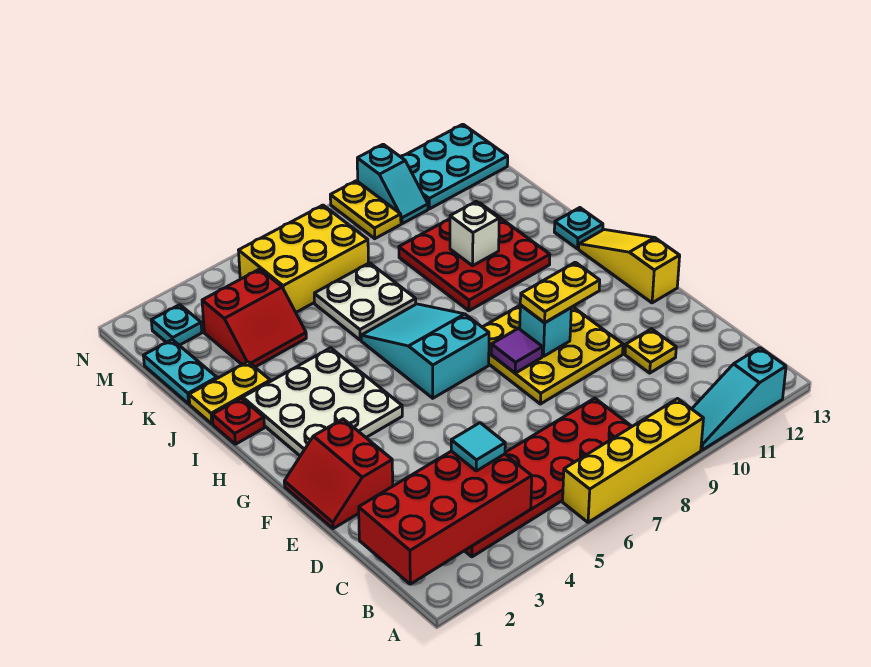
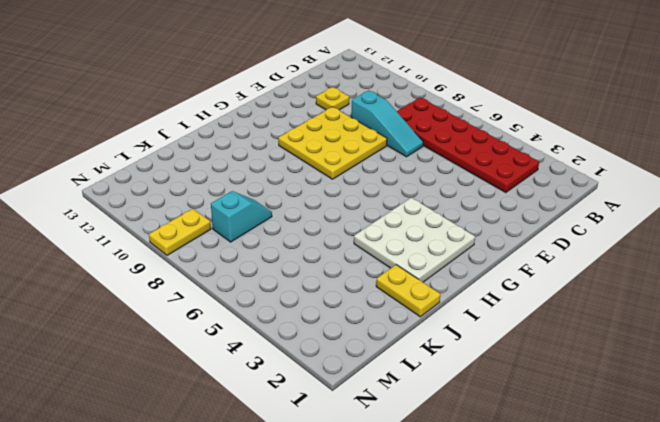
cyan slope D7:D9 level 1 top 9 -> cyan slope A10:A12 level 1 top 12
cyan slope K8:L8 level 1 top L -> cyan slope M10:N10 level 1 top N
none -> yellow brick A6:A9 level 1
none -> red slope E1:F2 level 1 top 2
none -> yellow slope F13:H13 level 1 top F

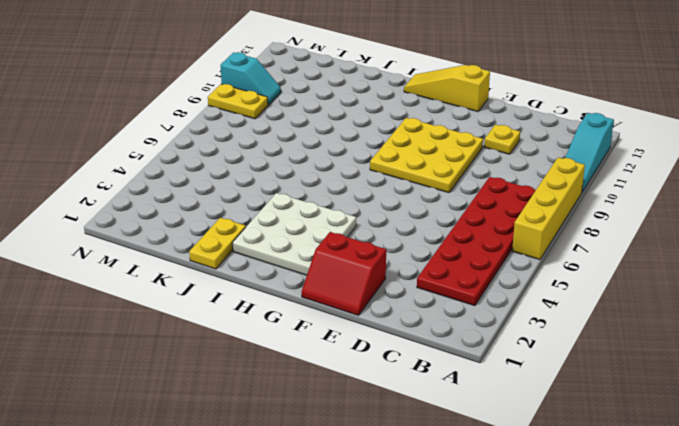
none -> cyan slope G6:I7 level 1 top G
none -> red plate I1 level 1
none -> red plate I9:K11 level 1

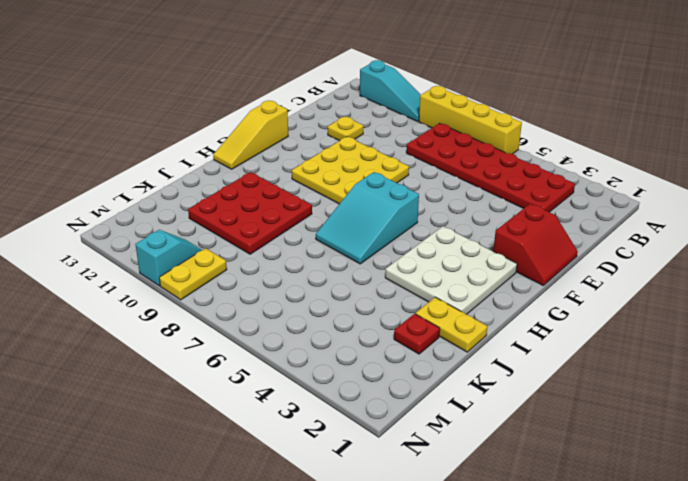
red plate K2 level 1 -> red plate I1 level 1
none -> cyan plate I13 level 1
none -> white plate J6:K7 level 1
none -> cyan plate K1:L1 level 1

